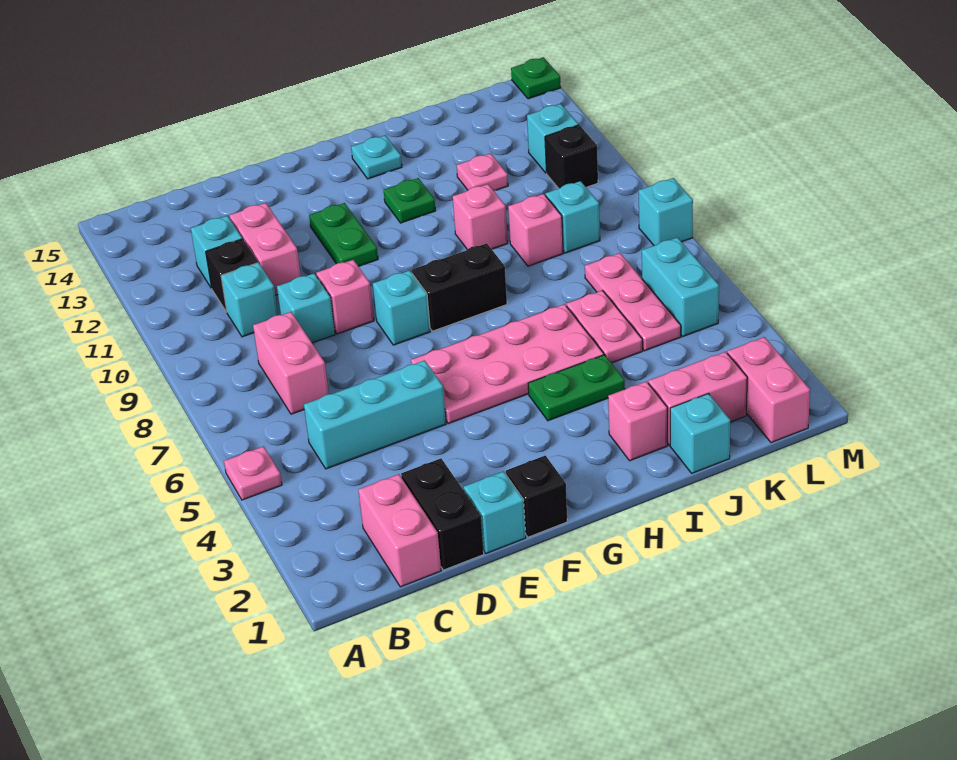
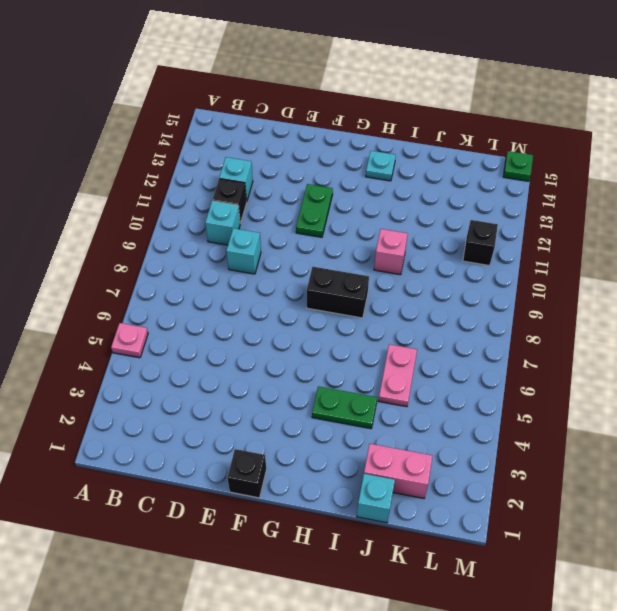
none -> pink brick C1:C2 level 1
none -> cyan brick C5:E5 level 1
none -> pink brick C7:C8 level 1
none -> black brick D1:D2 level 1

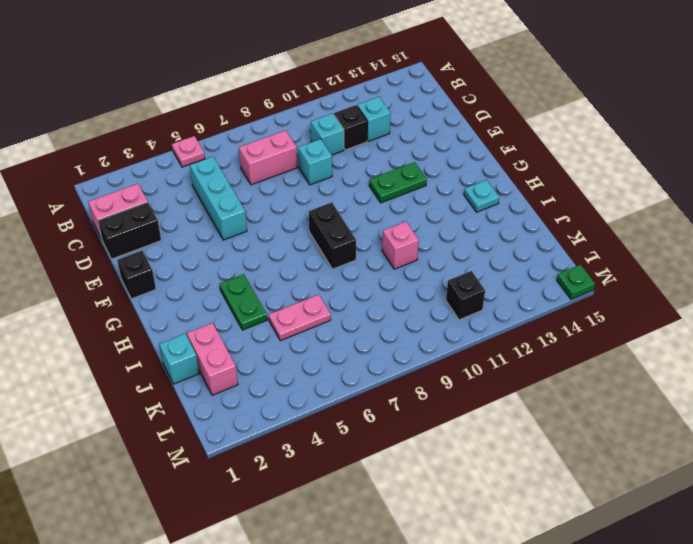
none -> pink brick D11:D12 level 1
none -> cyan brick E1 level 1
none -> pink brick E9 level 1
none -> pink plate F5:I6 level 1

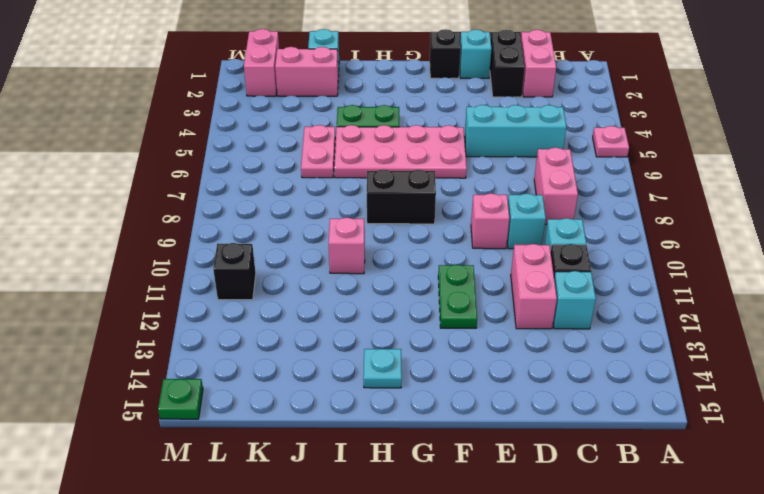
none -> cyan brick F8 level 1
none -> green plate H12 level 1
none -> pink brick I2 level 1
none -> pink brick J9 level 1

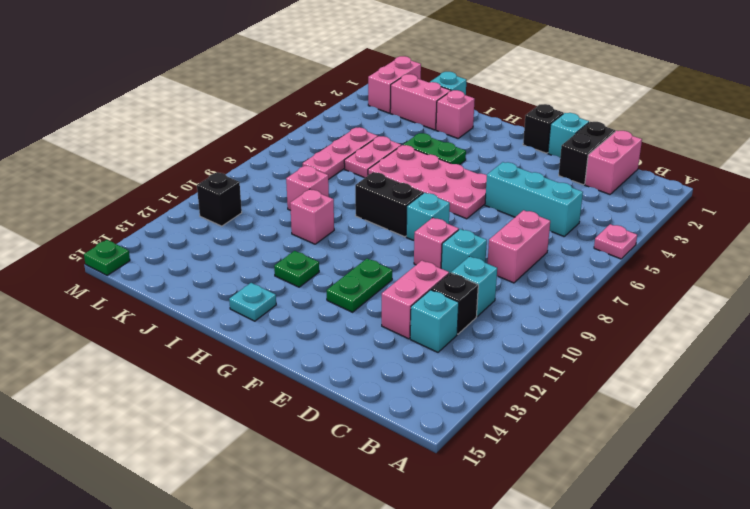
none -> pink plate J12 level 1
none -> cyan brick K9 level 1
none -> cyan brick L5:L6 level 1
none -> cyan brick L12 level 1

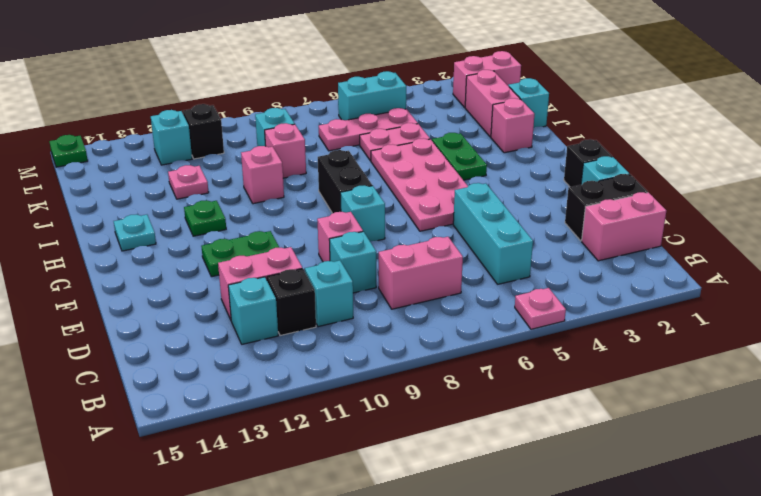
none -> cyan brick M8 level 1

